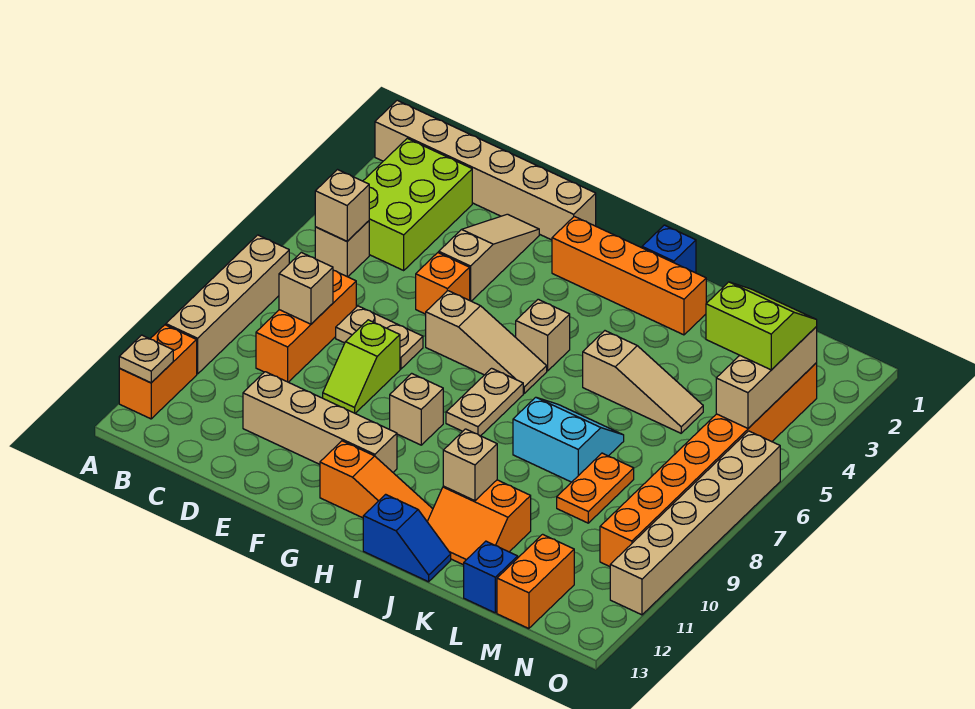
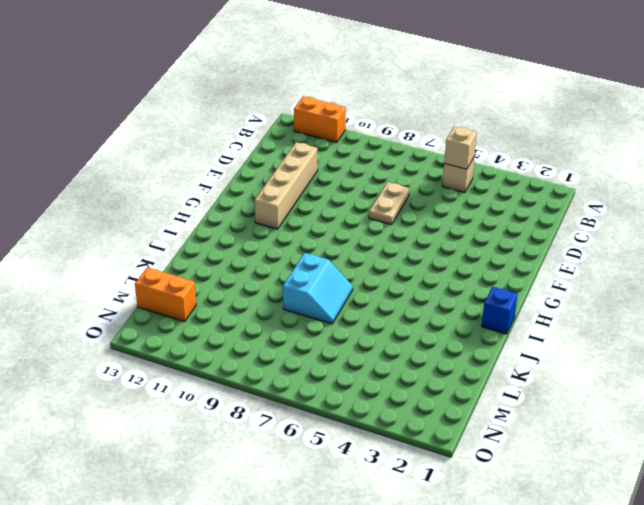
none -> tan brick A1:F1 level 1
none -> tan brick A7:A10 level 1
none -> lime brick B2:C4 level 1
none -> orange brick C7:C9 level 1

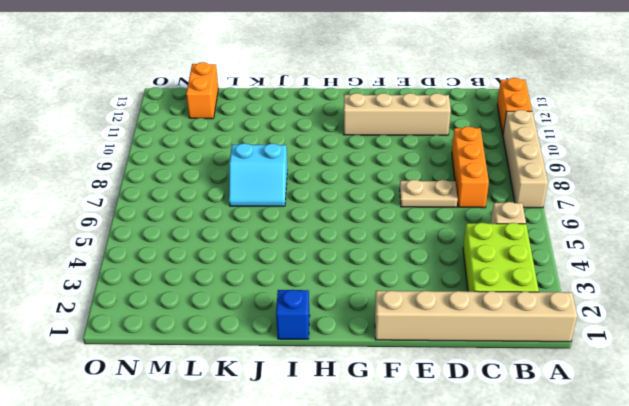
none -> tan slope E2:E4 level 1 top 4
none -> orange brick E5 level 1
none -> lime slope E8:E9 level 1 top 8
none -> tan slope F6:H6 level 1 top F

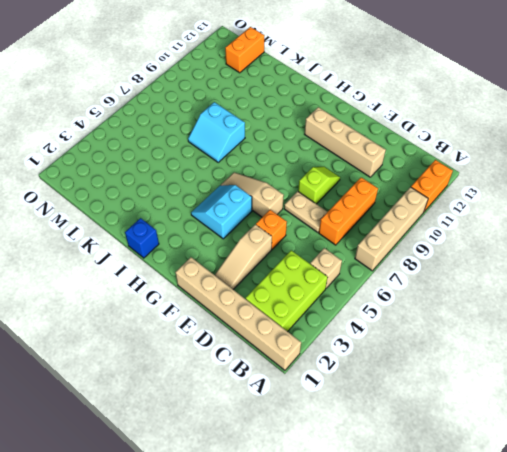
cyan slope G4:H5 level 1 top G -> tan brick H5 level 1
none -> orange brick G2:J2 level 1
none -> tan brick G9 level 1
none -> orange slope G12:I12 level 1 top G
none -> tan plate H7:H8 level 1

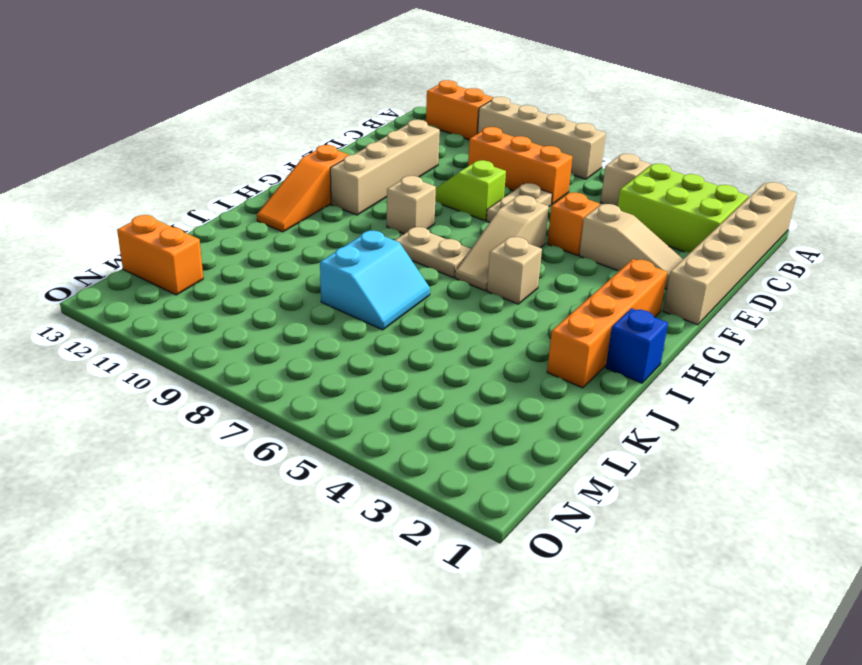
none -> blue slope I13:J13 level 1 top I
none -> tan slope J5:L5 level 1 top J
none -> orange slope J11:K12 level 1 top 11
none -> orange plate L8:L9 level 1

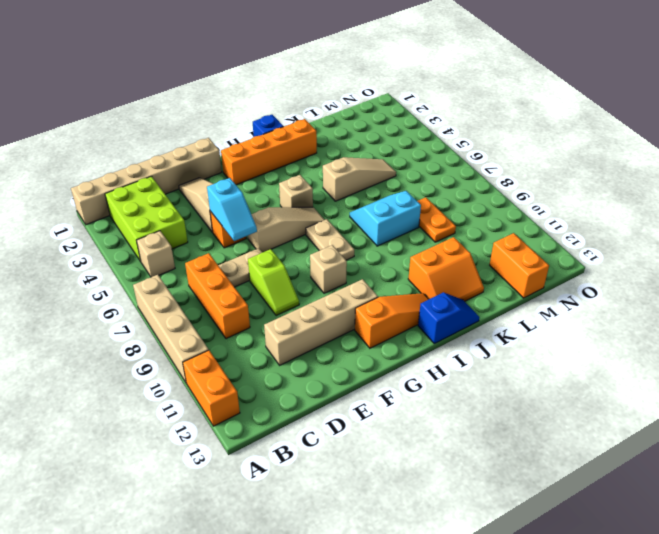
cyan slope E5:E6 level 2 top 5 -> none
none -> blue brick L13 level 1
none -> orange brick N3:N10 level 1
none -> tan brick O6:O11 level 1
none -> tan plate A12 level 2

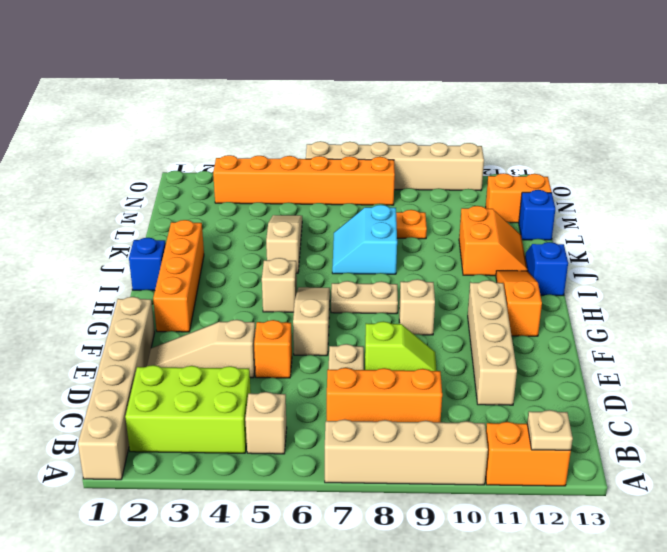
orange brick N3:N8 level 1 -> orange brick N3:N10 level 1
none -> tan brick B5 level 2
none -> tan brick C8 level 2
none -> tan brick J11 level 2
none -> tan brick N3:N5 level 2

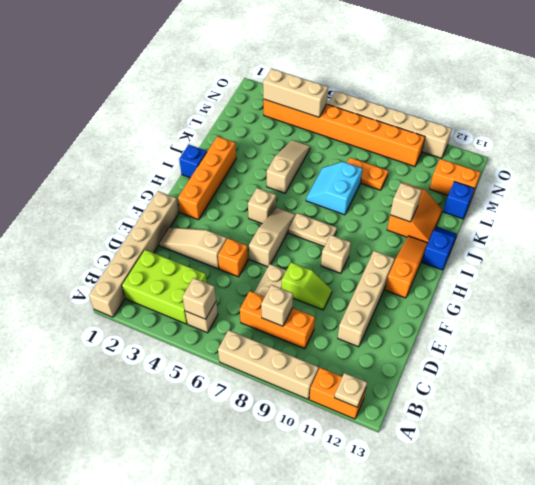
none -> lime slope M3:N4 level 3 top 4

